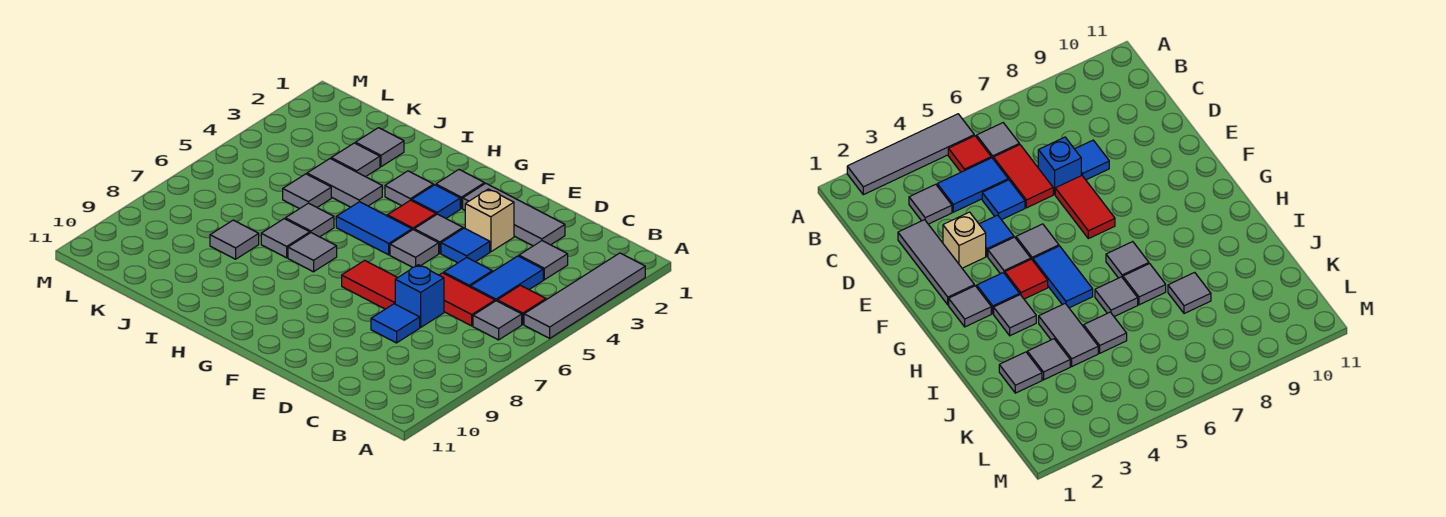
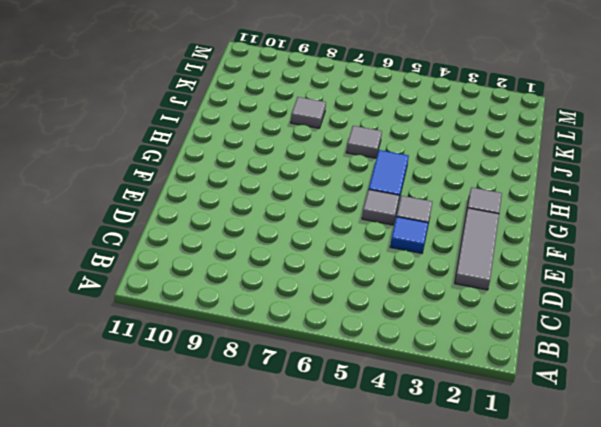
none -> grey tile A2:A5 level 1
none -> red tile B5 level 1
none -> grey tile B6 level 1

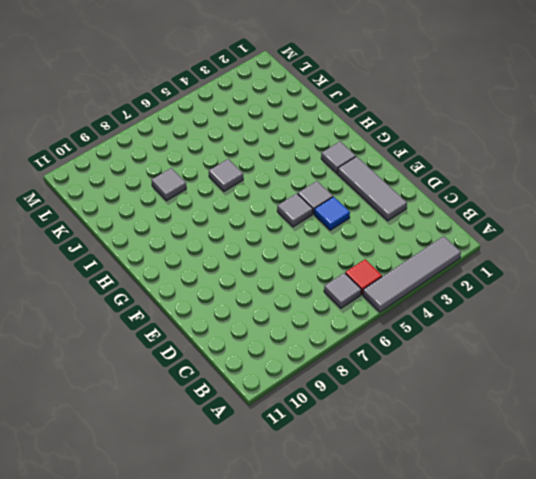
none -> grey tile C3 level 1
none -> blue tile C4:C5 level 1
none -> red tile C6:D6 level 1

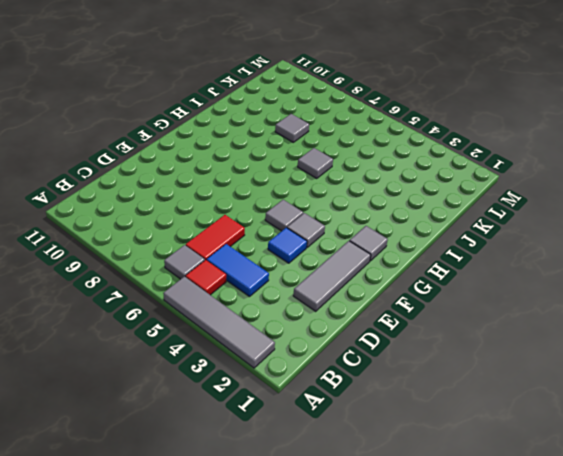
none -> grey tile C3 level 1
none -> blue tile D5 level 1
none -> blue brick D7 level 1

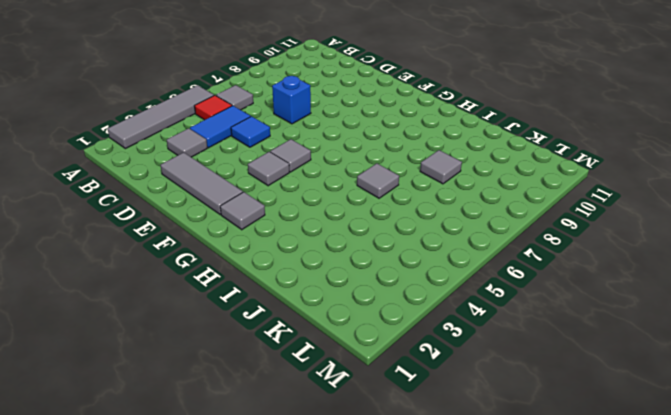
none -> red tile C6:D6 level 1
none -> blue tile D8 level 1
none -> tan brick E3 level 1

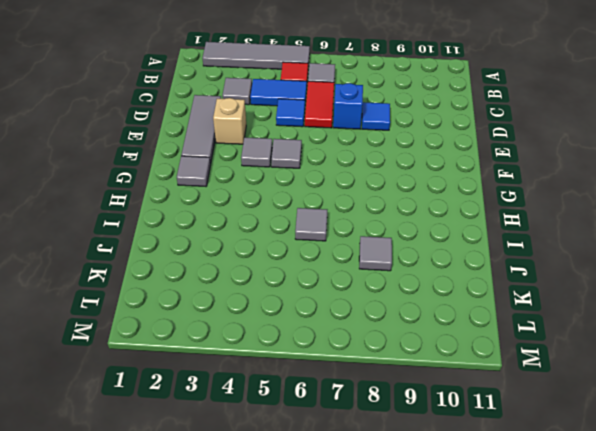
none -> blue tile E4 level 1
none -> red tile E7:F7 level 1
none -> blue tile G3 level 1

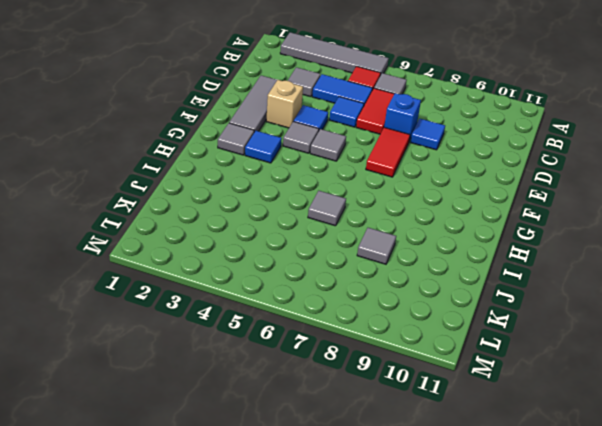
none -> red tile G4 level 1
none -> blue tile G5:H5 level 1
none -> grey tile H3 level 1

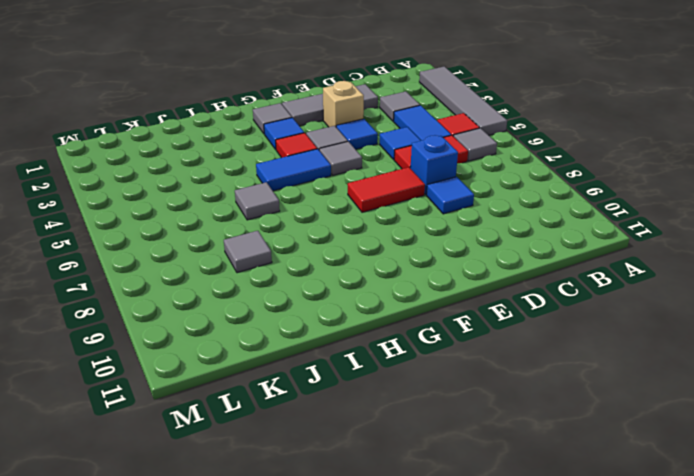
none -> grey tile H3 level 1
none -> grey tile H7 level 1
none -> grey tile I4:J4 level 1

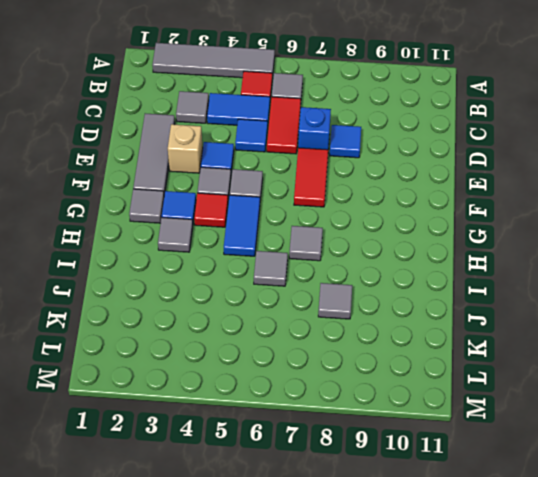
none -> grey tile I4:J4 level 1
none -> grey tile I7 level 1
none -> grey tile J2 level 1

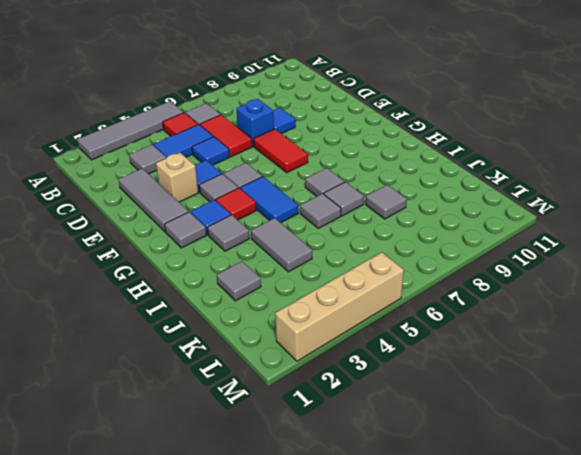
tan brick M2:M5 level 1 -> none
none -> grey tile J3 level 1
none -> grey tile J5 level 1

